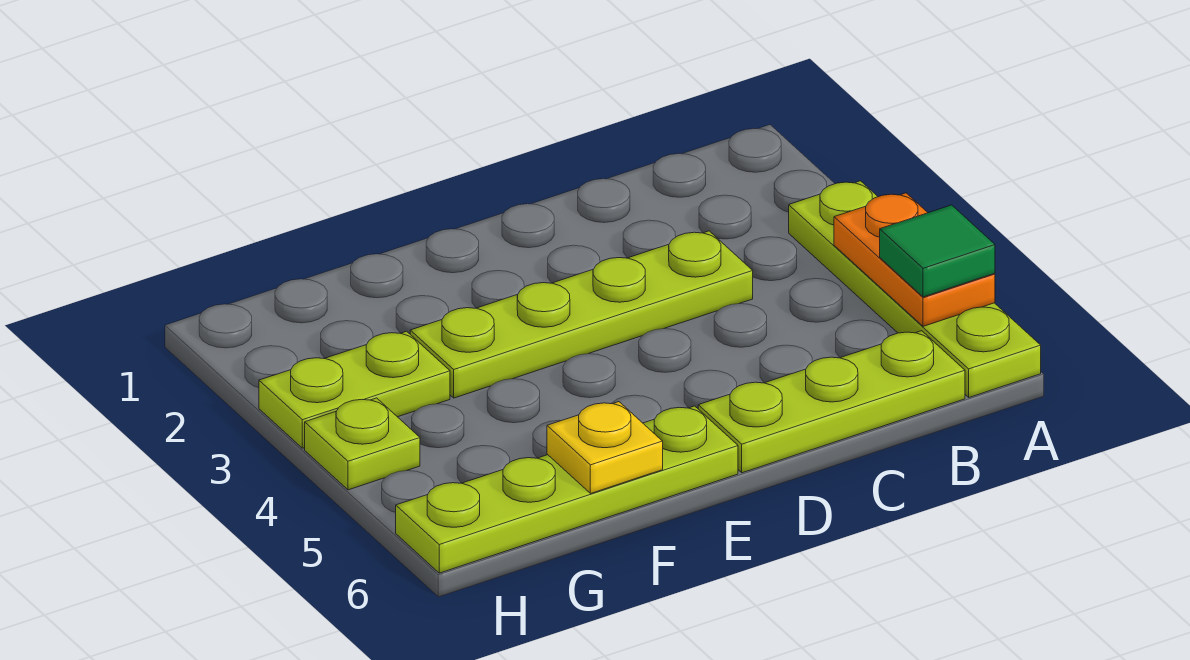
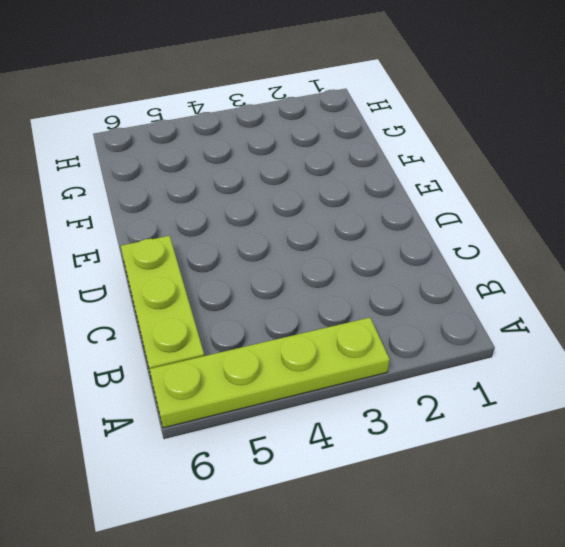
none -> lime plate C3:F3 level 1
none -> lime plate E6:H6 level 1

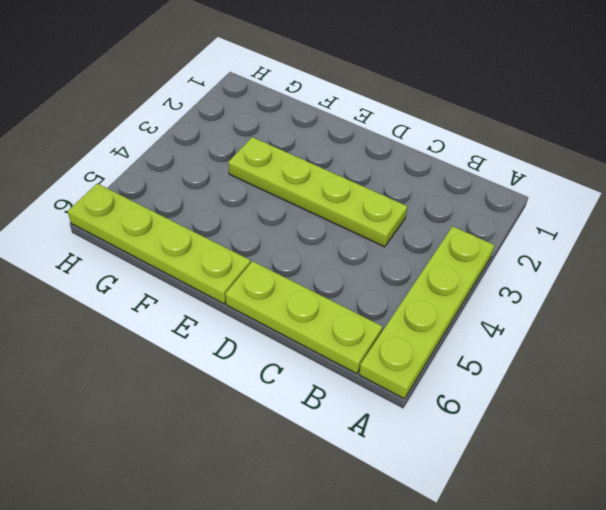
none -> lime plate G3:H3 level 1
none -> lime plate H4 level 1

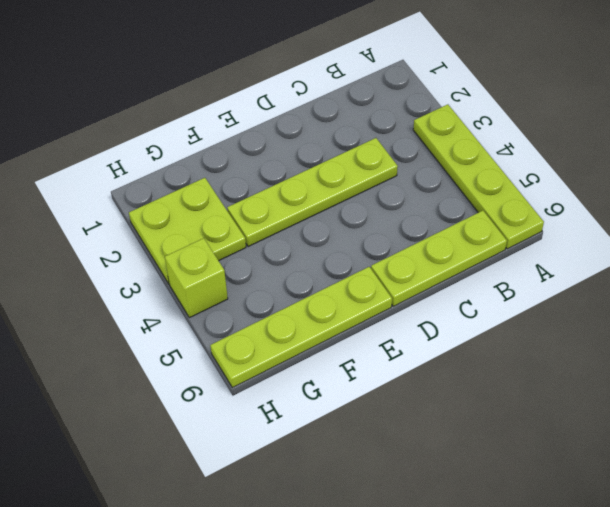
lime plate G2:H3 level 1 -> lime plate G3:H3 level 1
lime brick H4 level 1 -> lime plate H4 level 1
none -> orange plate A4:A5 level 2
none -> yellow plate F6 level 2

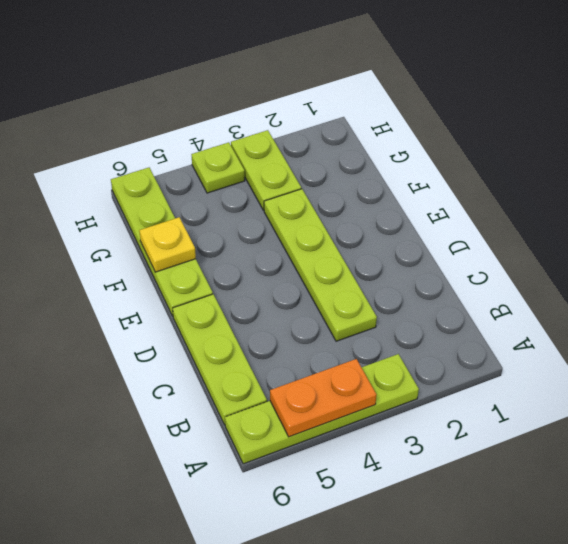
none -> green tile A5 level 3

